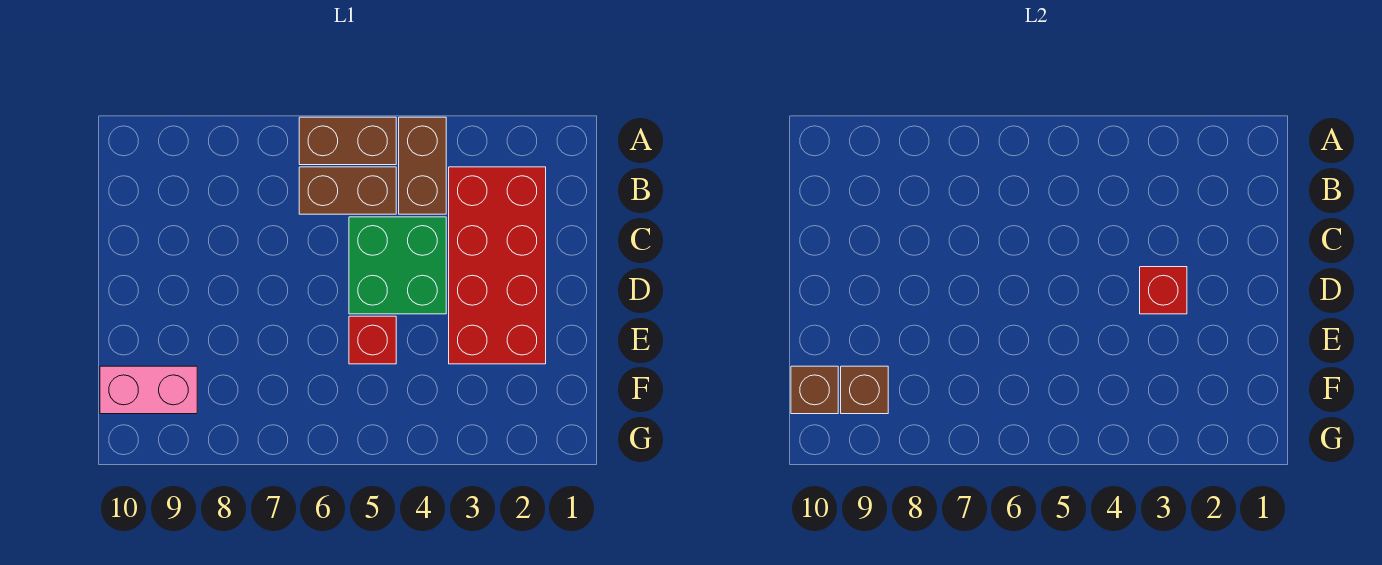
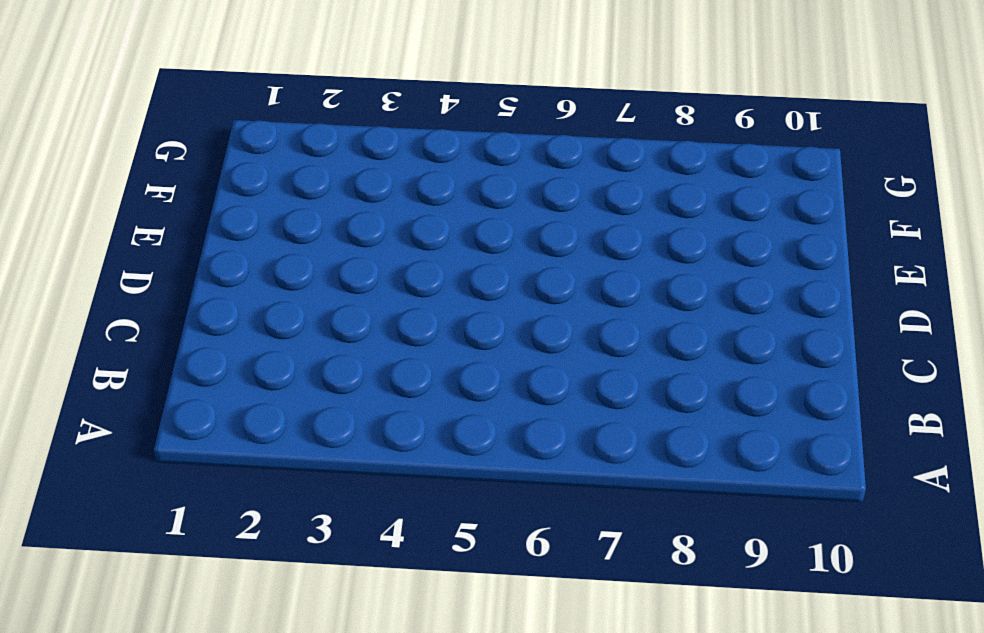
none -> brown brick A4:B4 level 1
none -> brown brick A5:A6 level 1

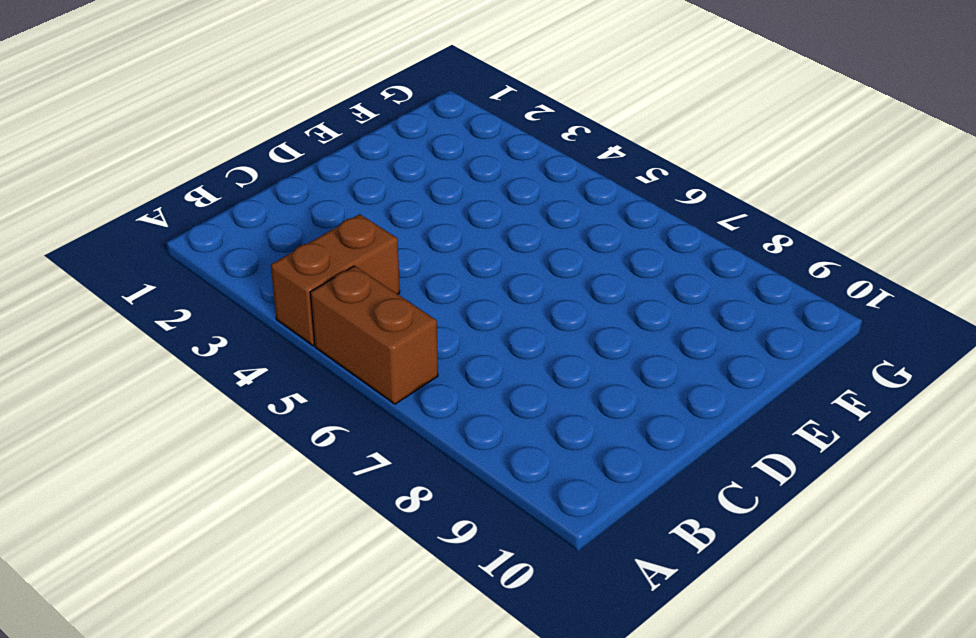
none -> red brick B2:E3 level 1
none -> brown brick B5:B6 level 1

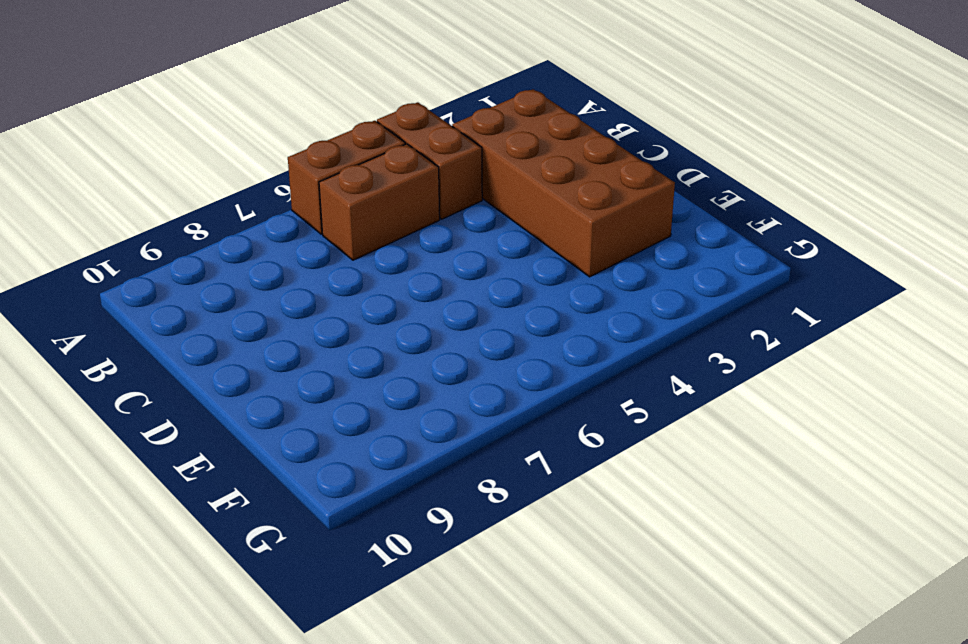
brown brick B2:E3 level 1 -> red brick B2:E3 level 1
none -> green brick C4:D5 level 1
none -> red brick E5 level 1

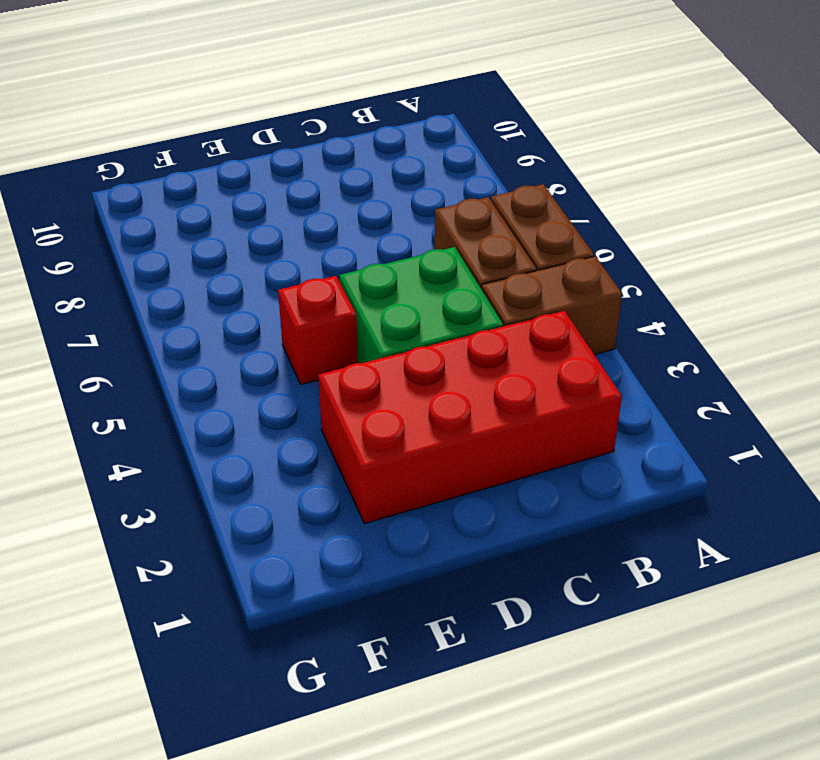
none -> pink brick F9:F10 level 1
none -> red brick D3 level 2

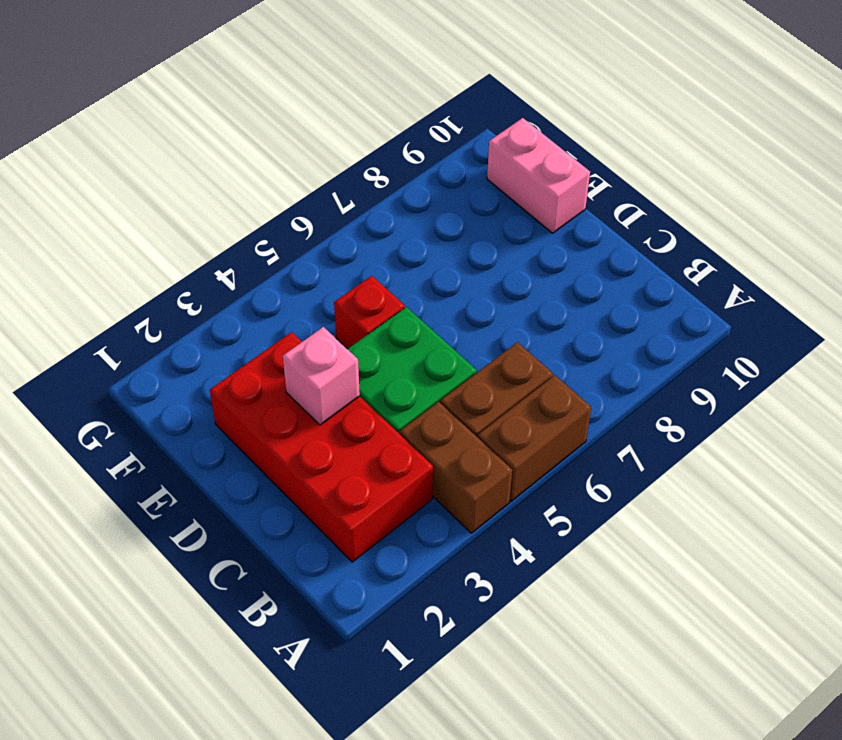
pink brick D3 level 2 -> red brick D3 level 2
pink brick E10:F10 level 1 -> pink brick F9:F10 level 1
none -> brown brick F9 level 2
none -> brown brick F10 level 2

